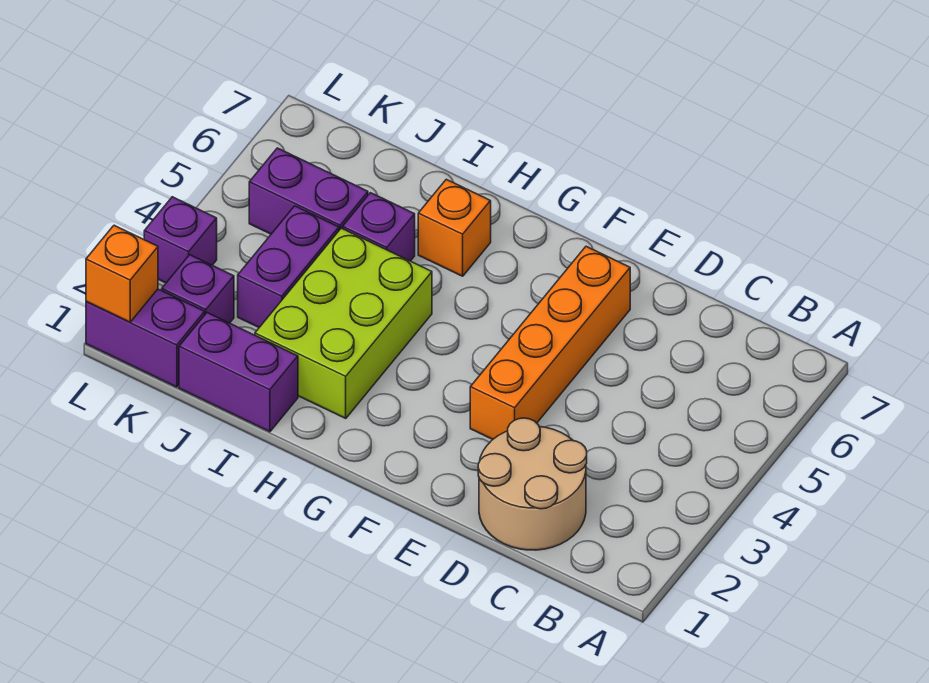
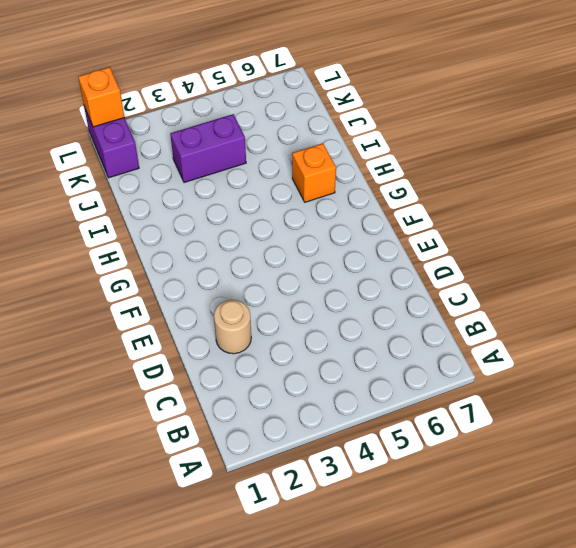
tan round brick D2 level 1 -> tan round brick C1:D2 level 1
none -> orange brick E3:E6 level 1
none -> lime brick H2:I4 level 1
none -> purple brick I1:J1 level 1

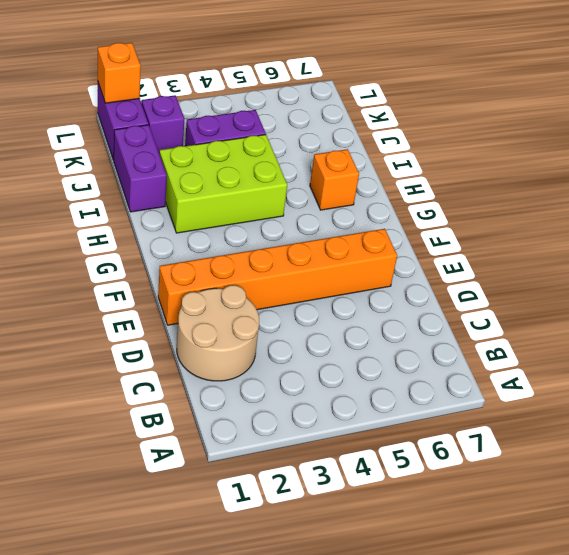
orange brick E1:E6 level 1 -> orange brick E3:E6 level 1
none -> purple brick I5 level 1
none -> purple brick J5:K5 level 1
none -> purple brick L3 level 1

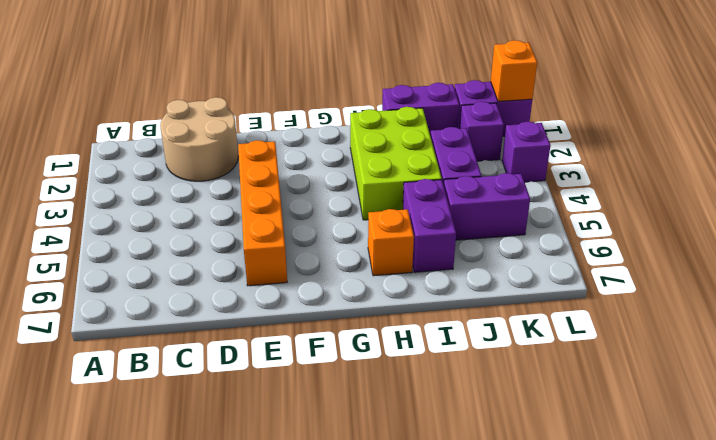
purple brick I5:I6 level 1 -> purple brick I5 level 1

